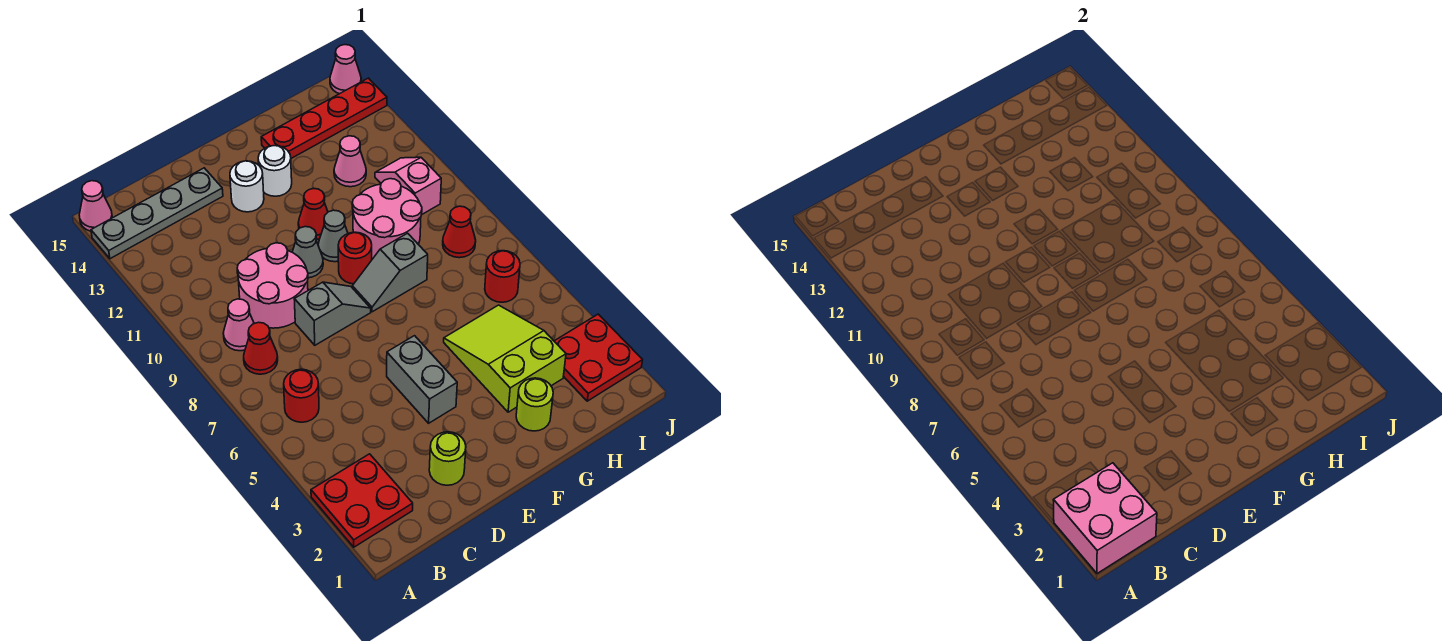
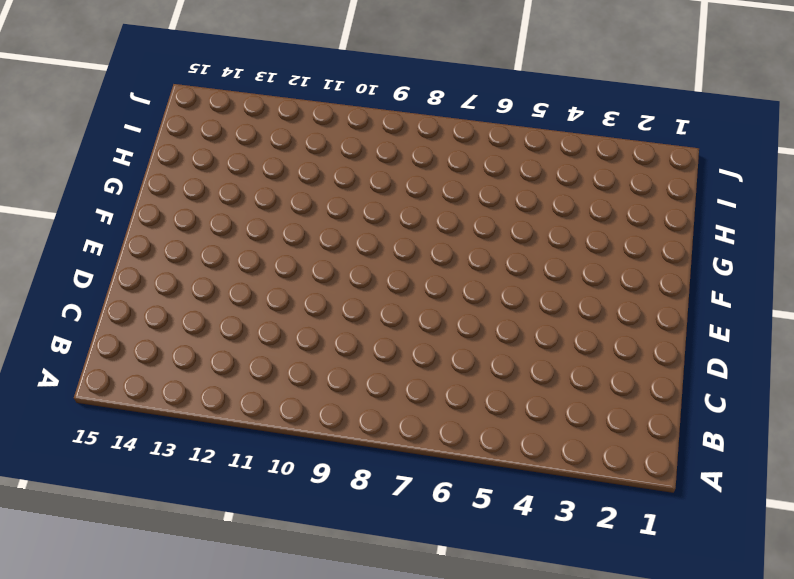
none -> red plate A2:B3 level 1
none -> grey plate A14:D14 level 1
none -> pink cone A15 level 1

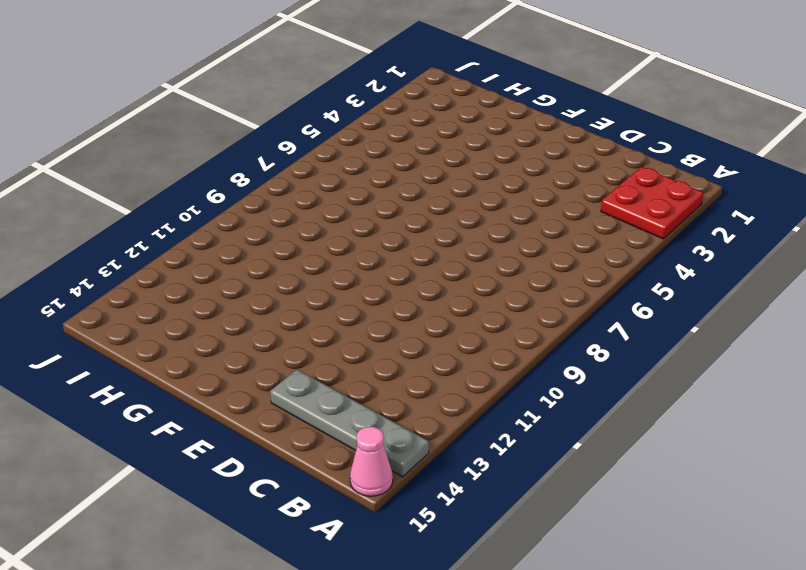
none -> red round brick B6 level 1
none -> red cone B8 level 1
none -> pink cone B9 level 1

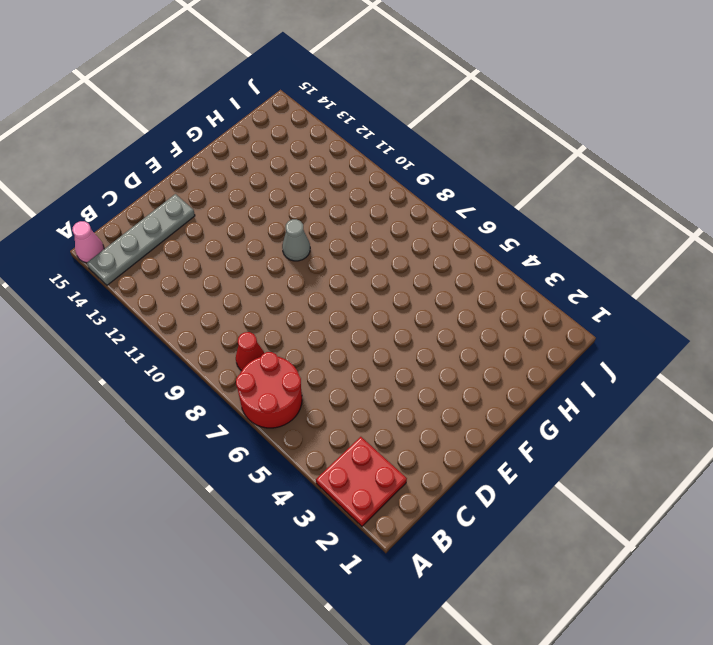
red round brick A6:B7 level 1 -> red round brick B6 level 1
none -> pink cone B9 level 1
none -> pink round brick C9:D10 level 1
none -> lime round brick D2 level 1

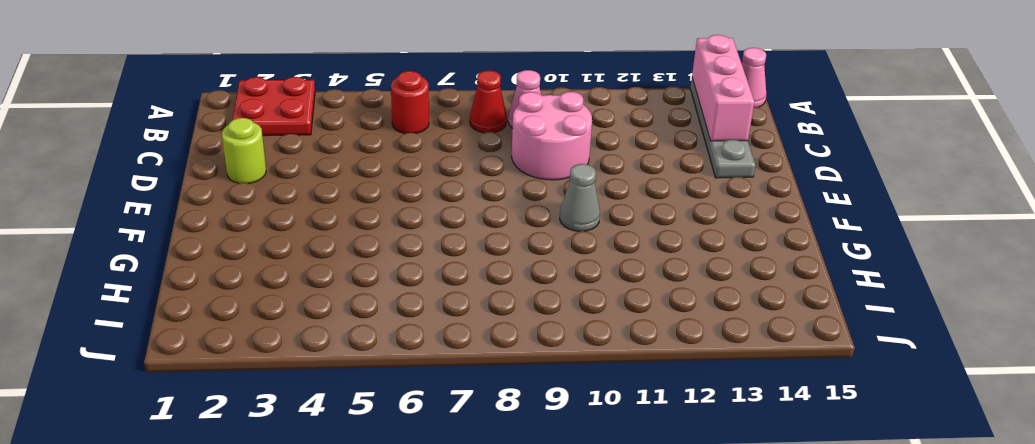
pink brick A14:C14 level 2 -> none
none -> grey slope D8:E8 level 1 top D
none -> grey brick E4:E5 level 1
none -> grey cone E10 level 1

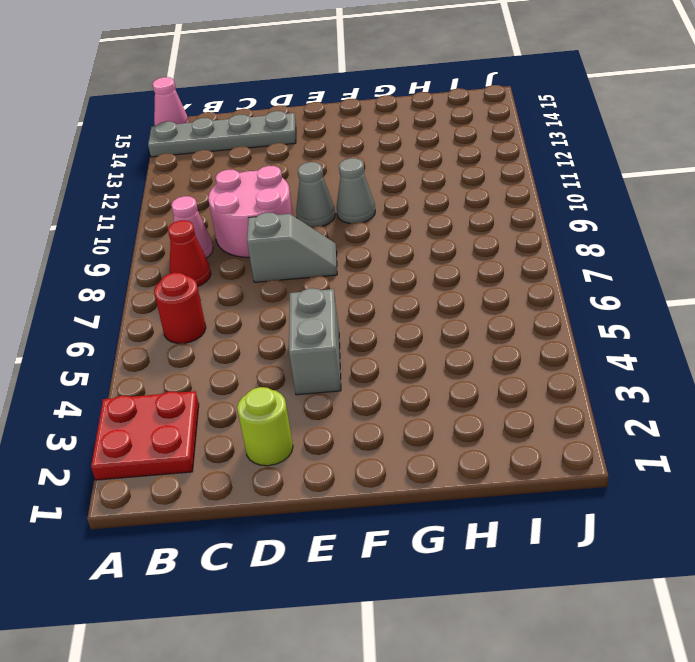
none -> white round brick E13 level 1
none -> grey slope F8:G8 level 1 top G
none -> red round brick F9 level 1

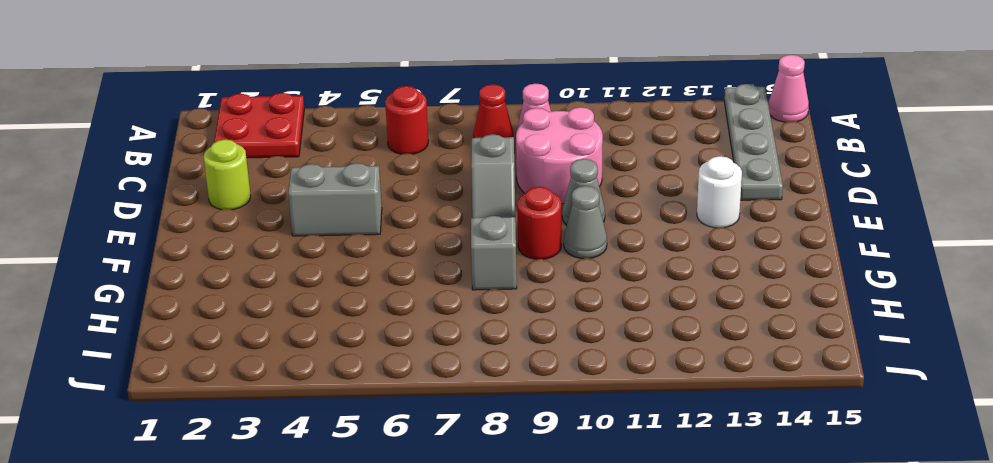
none -> red cone F11 level 1
none -> white round brick F13 level 1
none -> lime round brick G2 level 1

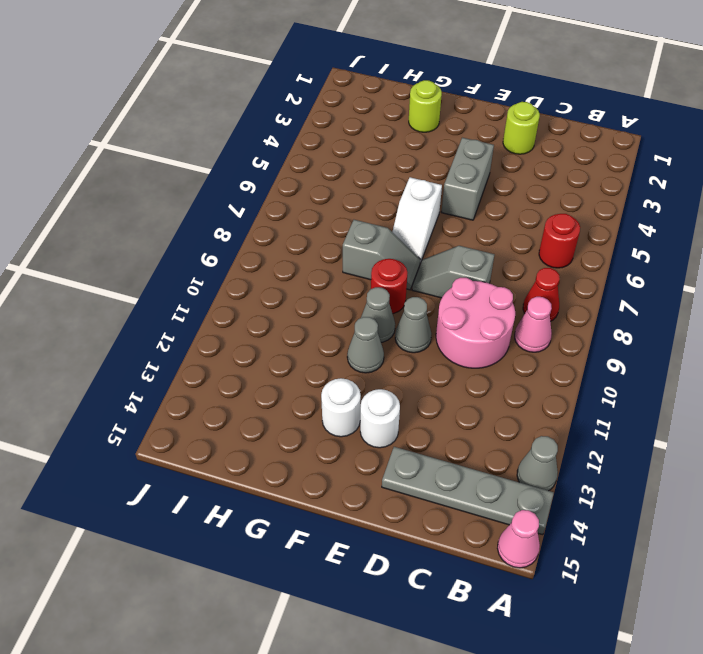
grey cone A13 level 1 -> none
white slope F6:F7 level 1 top 6 -> none
grey cone F11 level 1 -> red cone F11 level 1
none -> red plate A2:B3 level 1
none -> lime slope G3:H5 level 1 top 3
none -> pink round brick G9:H10 level 1

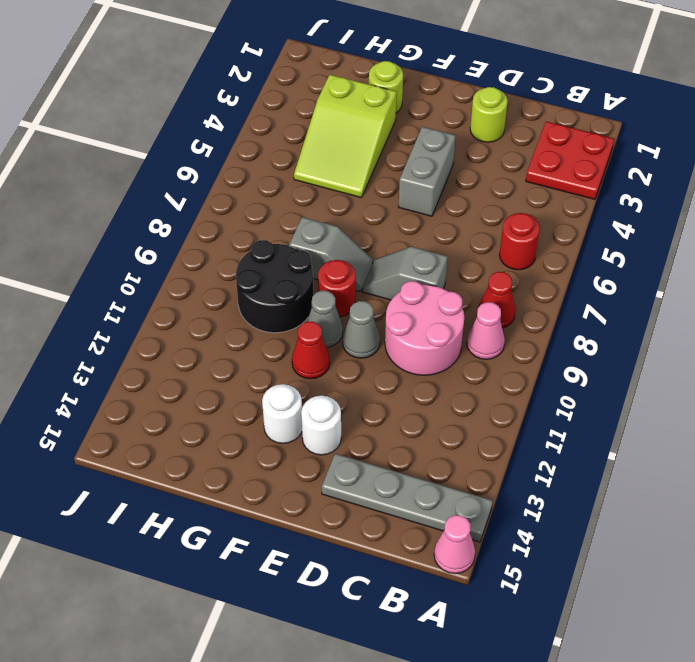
black round brick G9:H10 level 1 -> pink round brick G9:H10 level 1
none -> red plate G14:J14 level 1
none -> pink cone H12 level 1
none -> red plate I2:J3 level 1

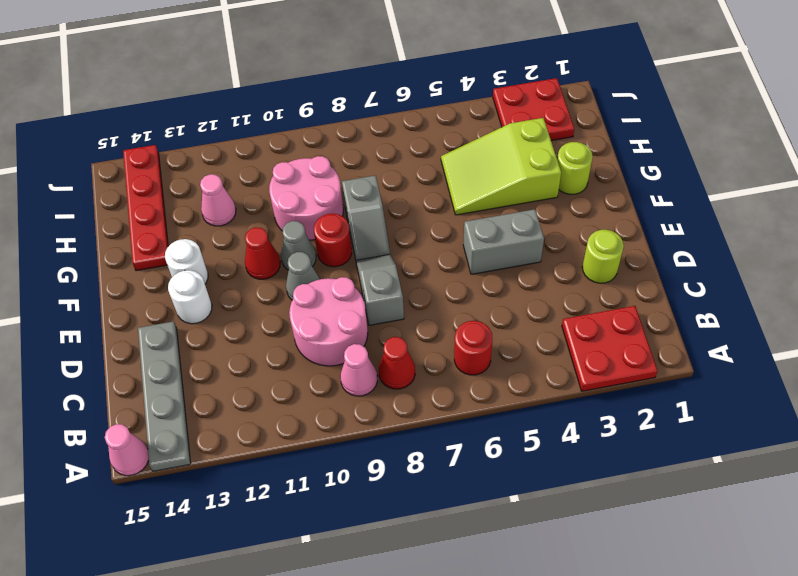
none -> red round brick I6 level 1
none -> red cone I8 level 1
none -> pink slope I10:I11 level 1 top 10

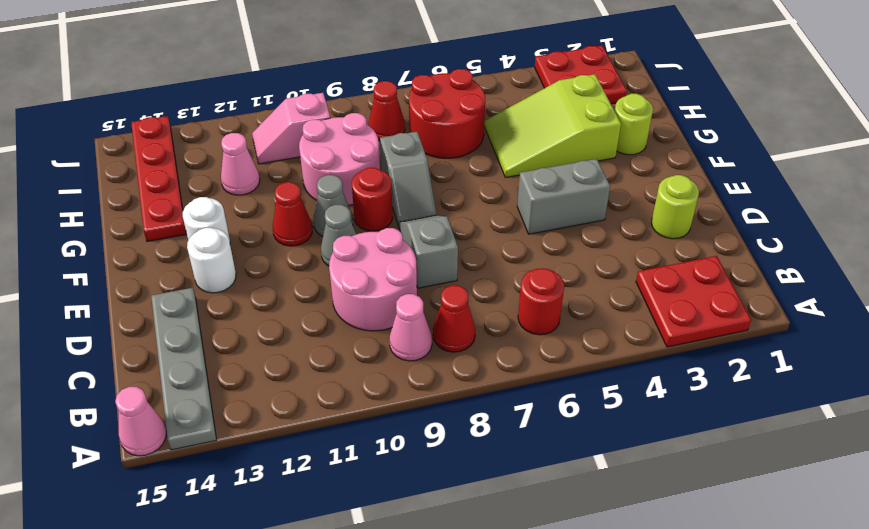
red round brick H6:I7 level 1 -> red round brick I6 level 1
none -> pink cone J15 level 1
none -> pink brick A1:B2 level 2

